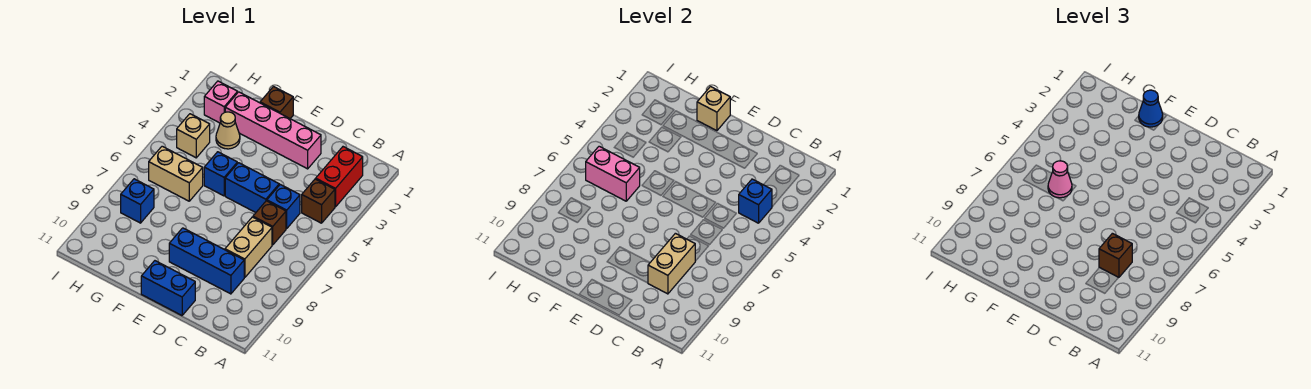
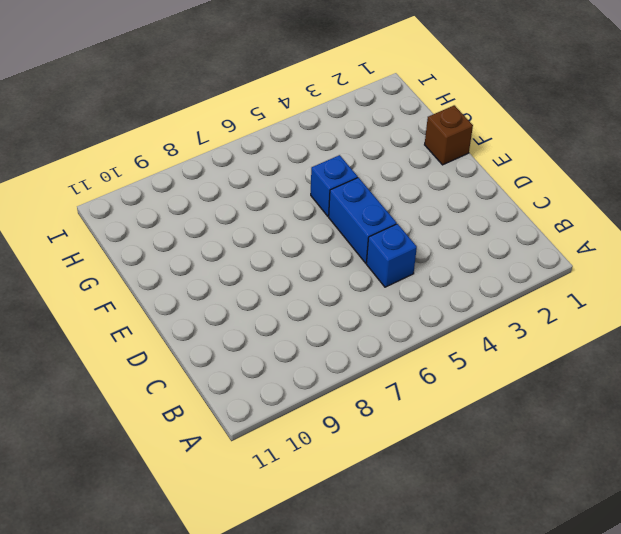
none -> red brick B2:B3 level 1
none -> brown brick B4 level 1
none -> brown brick C6 level 1

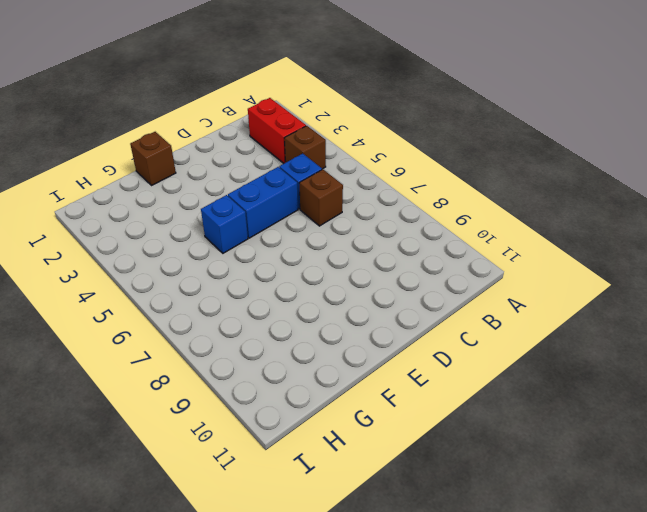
none -> tan brick C7:C8 level 1
none -> blue brick C9:E9 level 1
none -> pink brick D2:G2 level 1

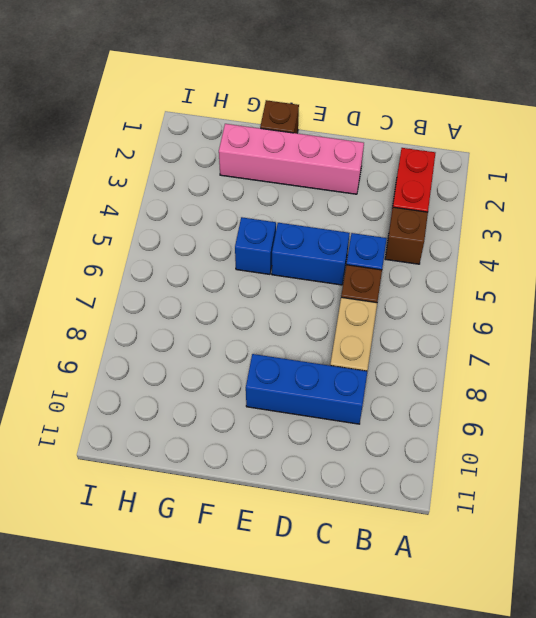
none -> blue brick D11:E11 level 1
none -> tan cone G3 level 1
none -> tan brick G6:H6 level 1

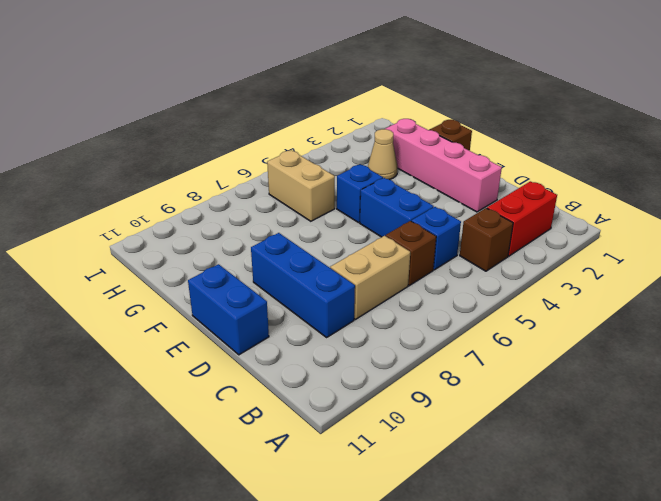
none -> pink brick H2 level 1
none -> tan brick H4 level 1
none -> blue brick H8 level 1

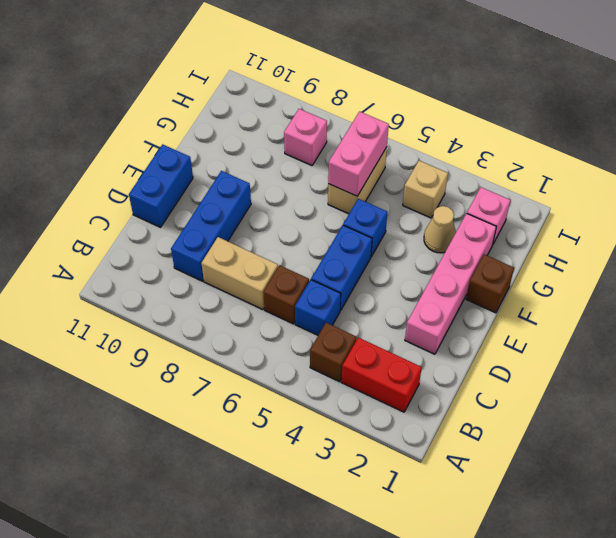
pink brick H8 level 1 -> blue brick H8 level 1
none -> blue brick B4 level 2
none -> tan brick C8:C9 level 2
none -> tan brick F1 level 2

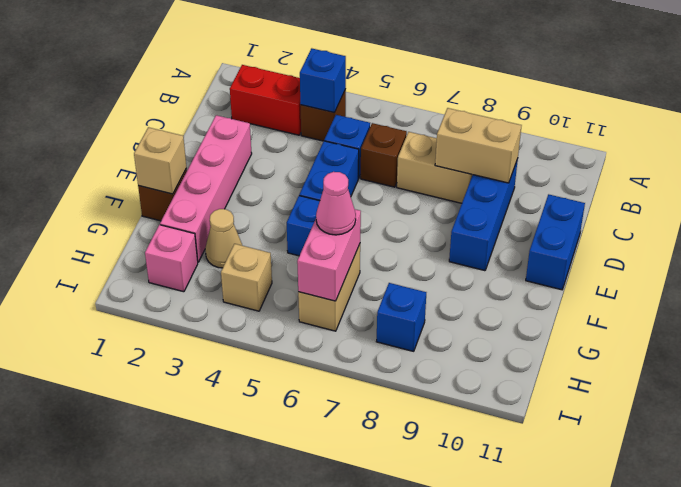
none -> brown brick C8 level 3
none -> blue cone F1 level 3

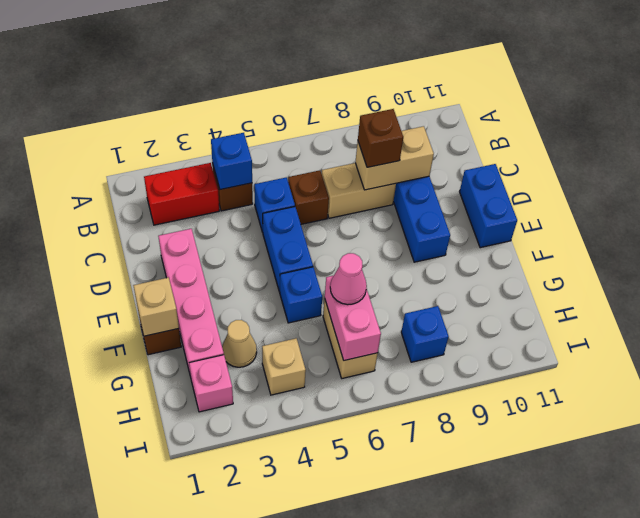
none -> blue cone F1 level 3

